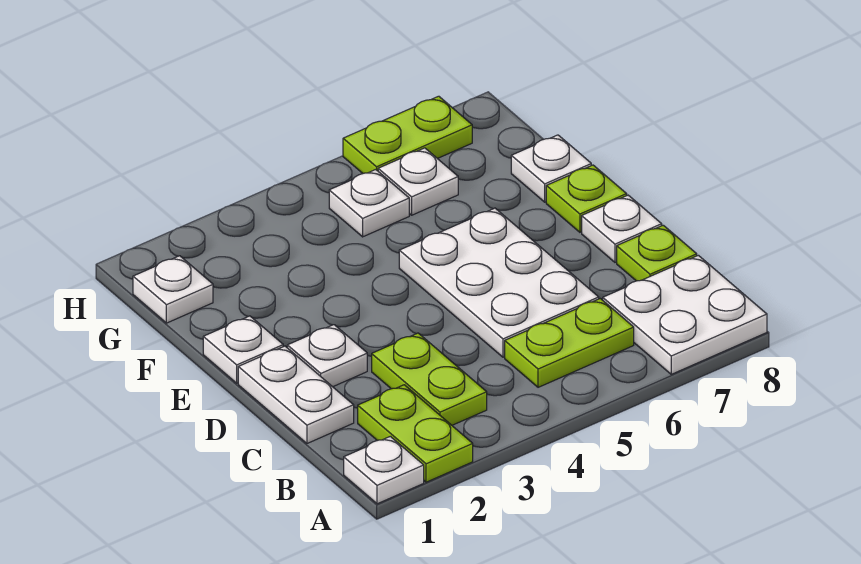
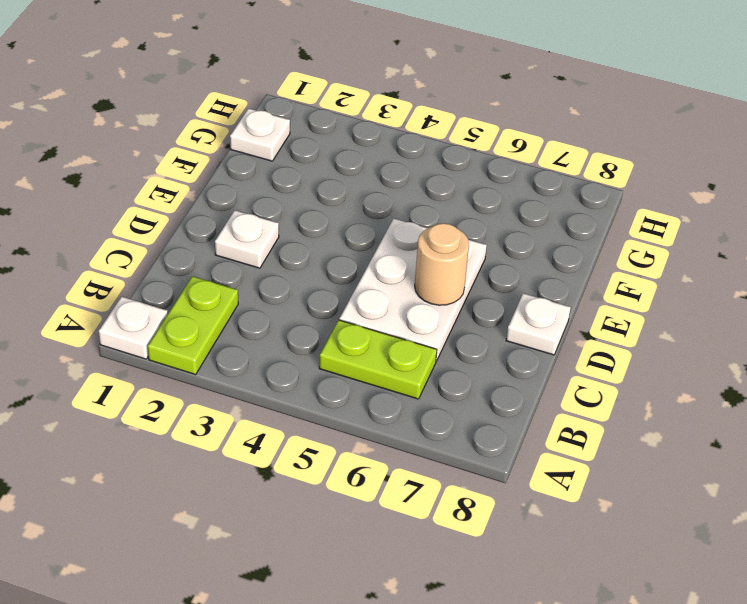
tan round brick D6 level 2 -> none
none -> white plate A7:B8 level 1
none -> lime plate B3:C3 level 1
none -> white plate C1:D1 level 1

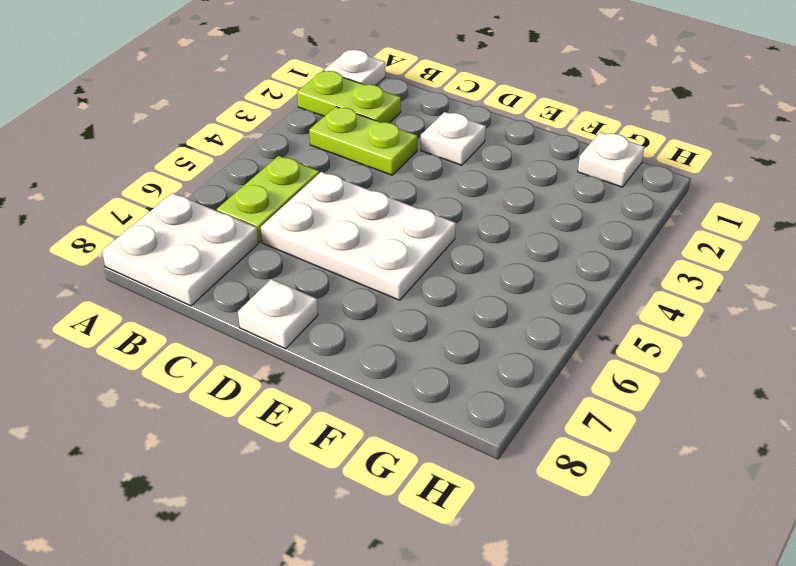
none -> white plate C1:D1 level 1
none -> lime plate C8 level 1
none -> white plate E1 level 1

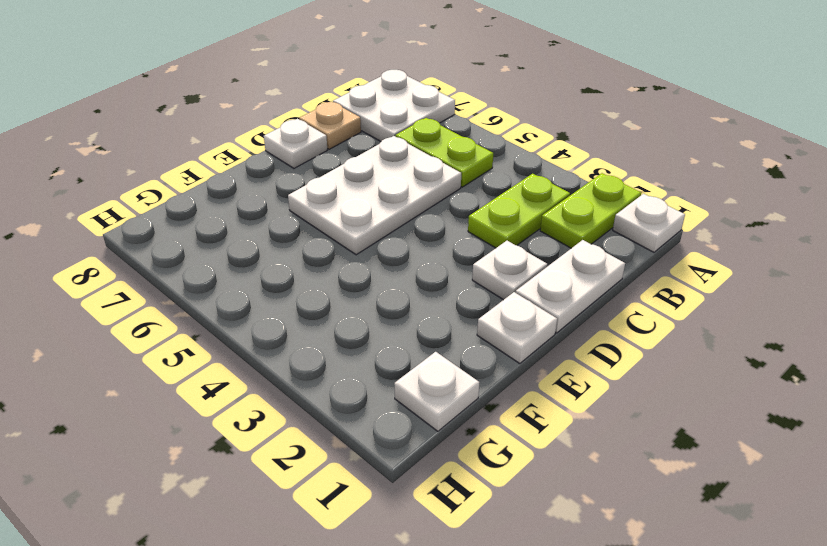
tan plate C8 level 1 -> lime plate C8 level 1
none -> lime plate E8 level 1
none -> white plate F8 level 1
none -> white plate G5 level 1

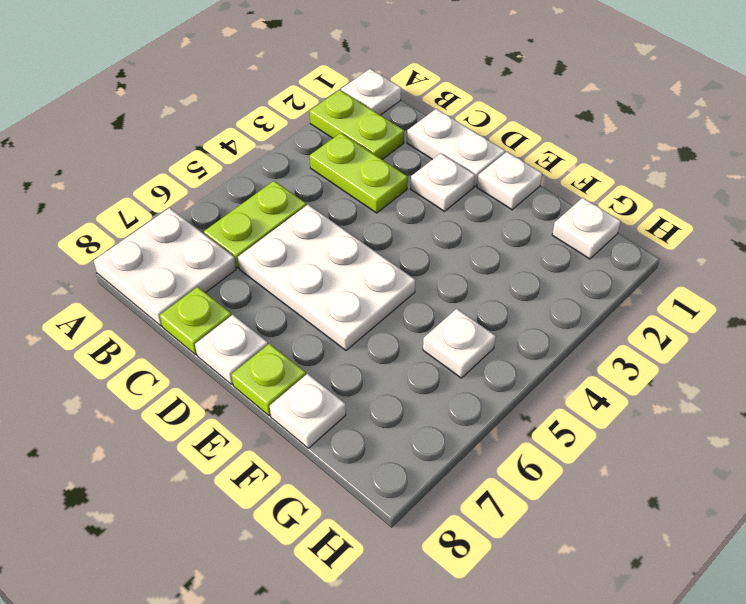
none -> white plate G6 level 1
none -> lime plate H6:H7 level 1

